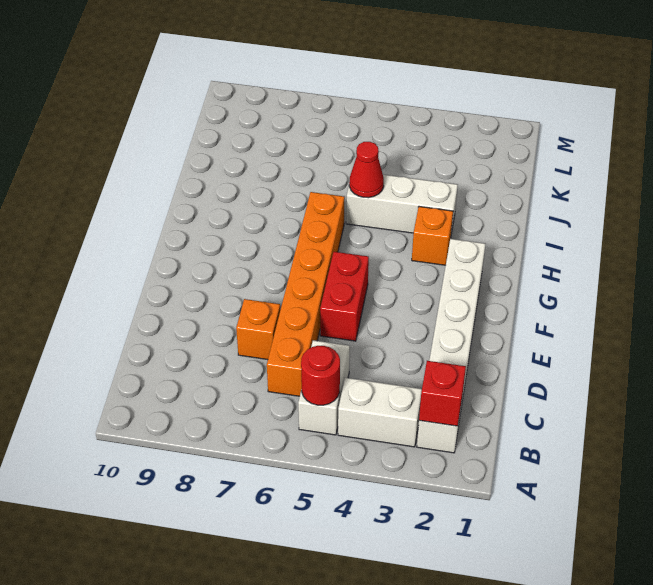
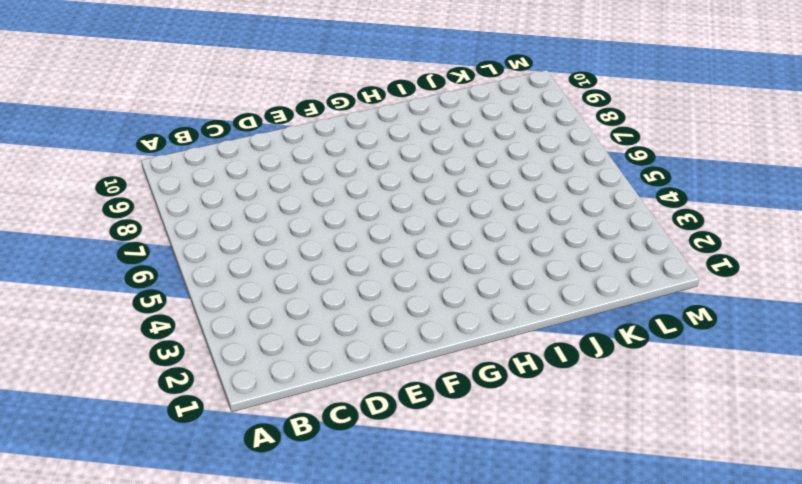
none -> white brick B2:G2 level 1
none -> white brick B3:B4 level 1

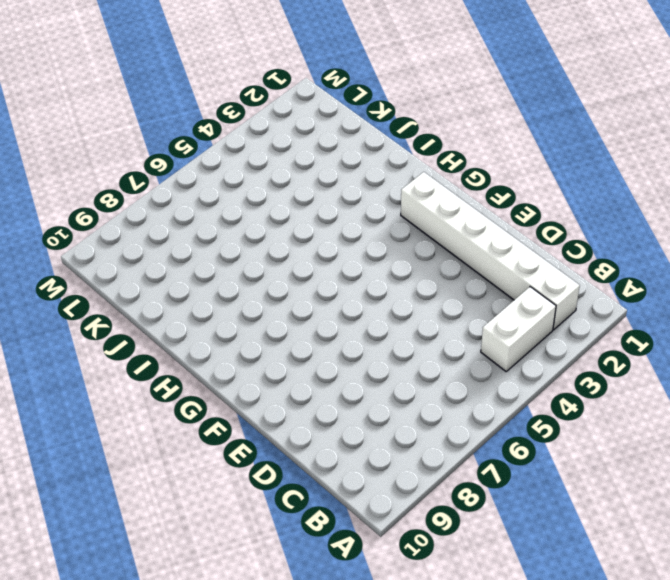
none -> white brick B5:C5 level 1
none -> orange brick C6:H6 level 1

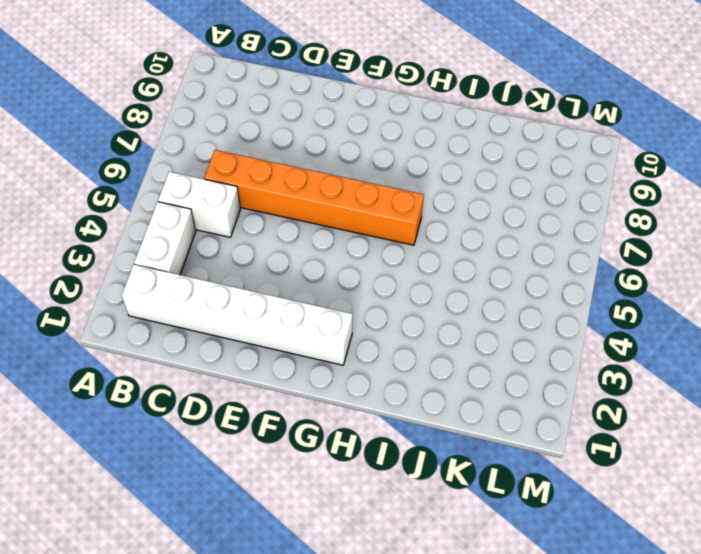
none -> orange brick D7 level 1
none -> red brick E5:F5 level 1

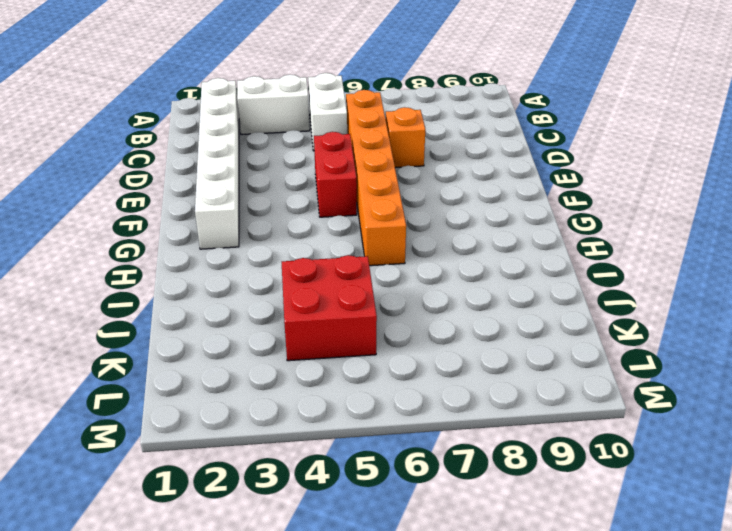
red brick J4:K5 level 1 -> none
none -> orange brick H3 level 1
none -> white brick I3:I5 level 1

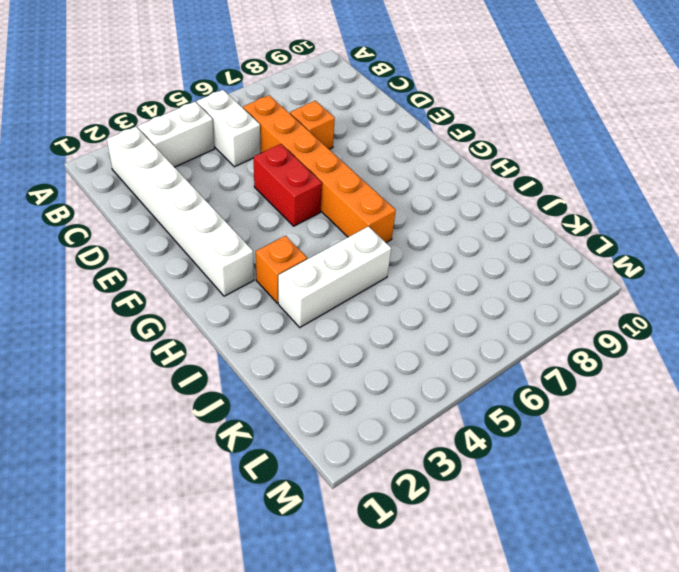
none -> red brick B2 level 2
none -> red round brick B5 level 2

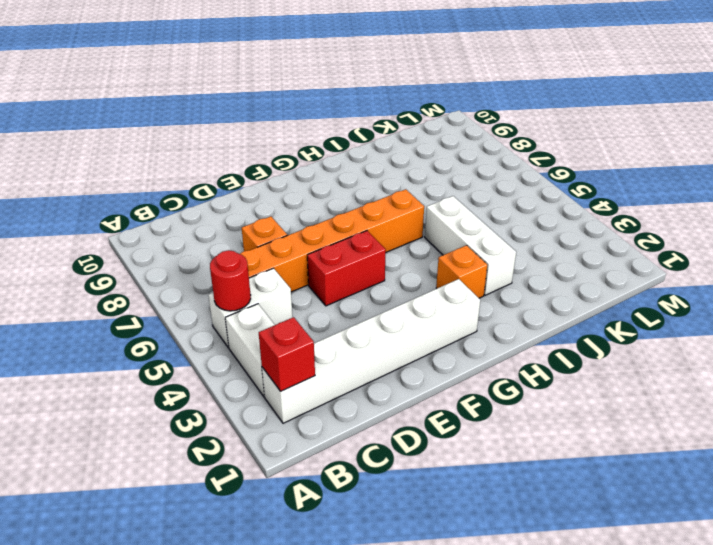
none -> red cone I5 level 2

